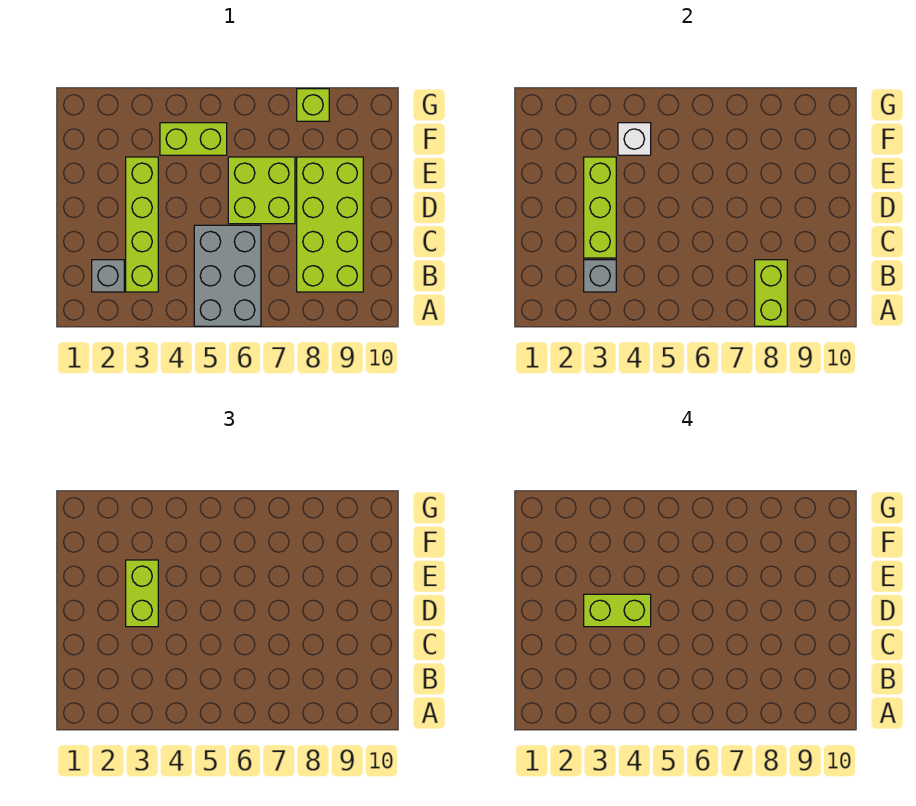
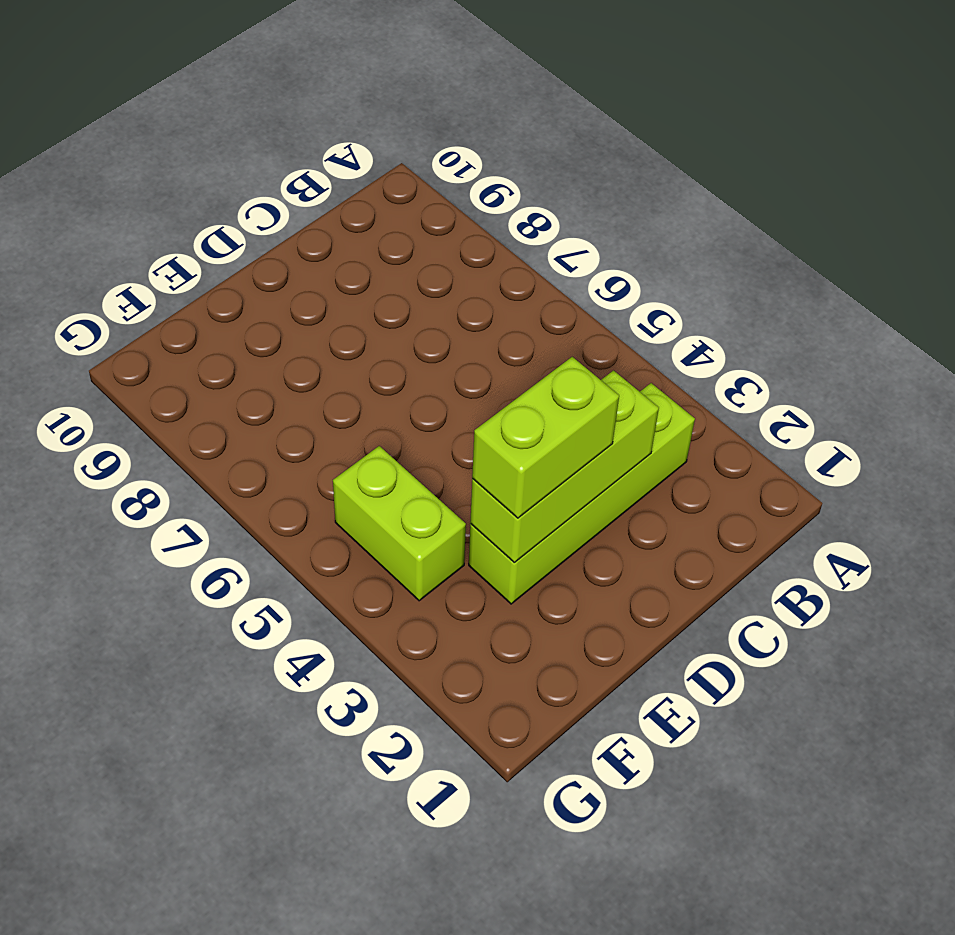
none -> grey brick A5:C6 level 1
none -> grey brick B2 level 1
none -> lime brick B8:E9 level 1

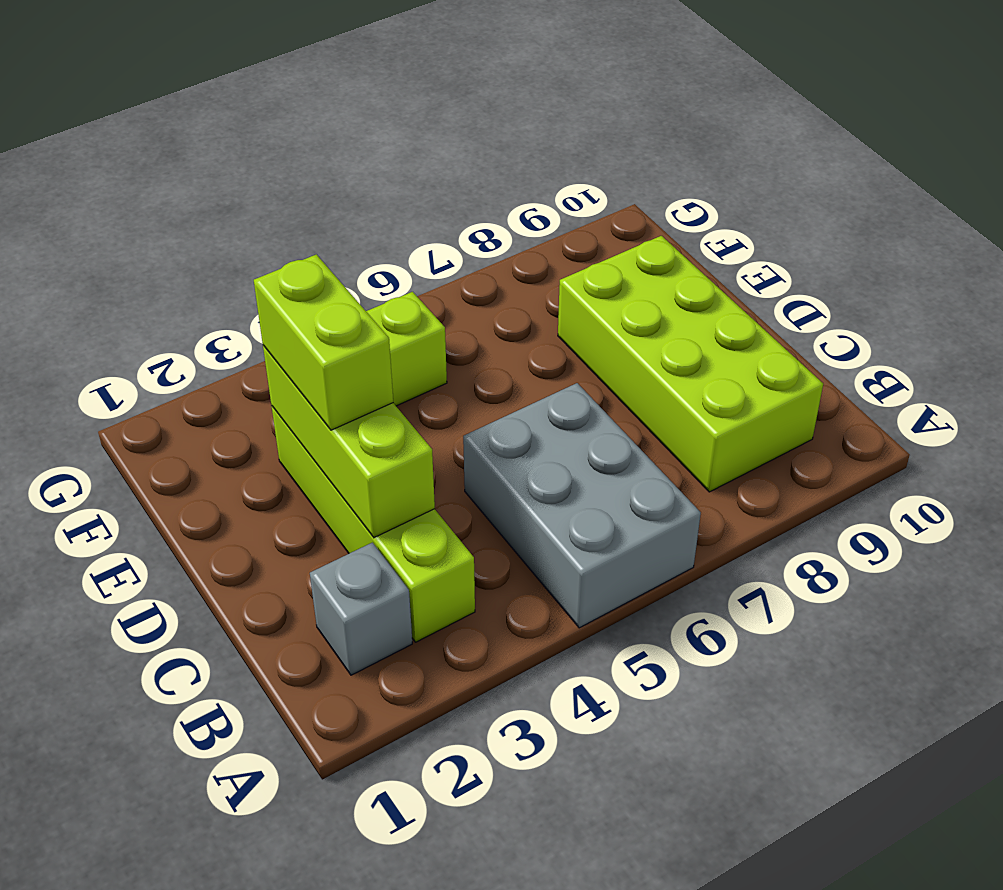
none -> lime brick D6:E7 level 1
none -> lime brick G8 level 1
none -> lime brick A8:B8 level 2

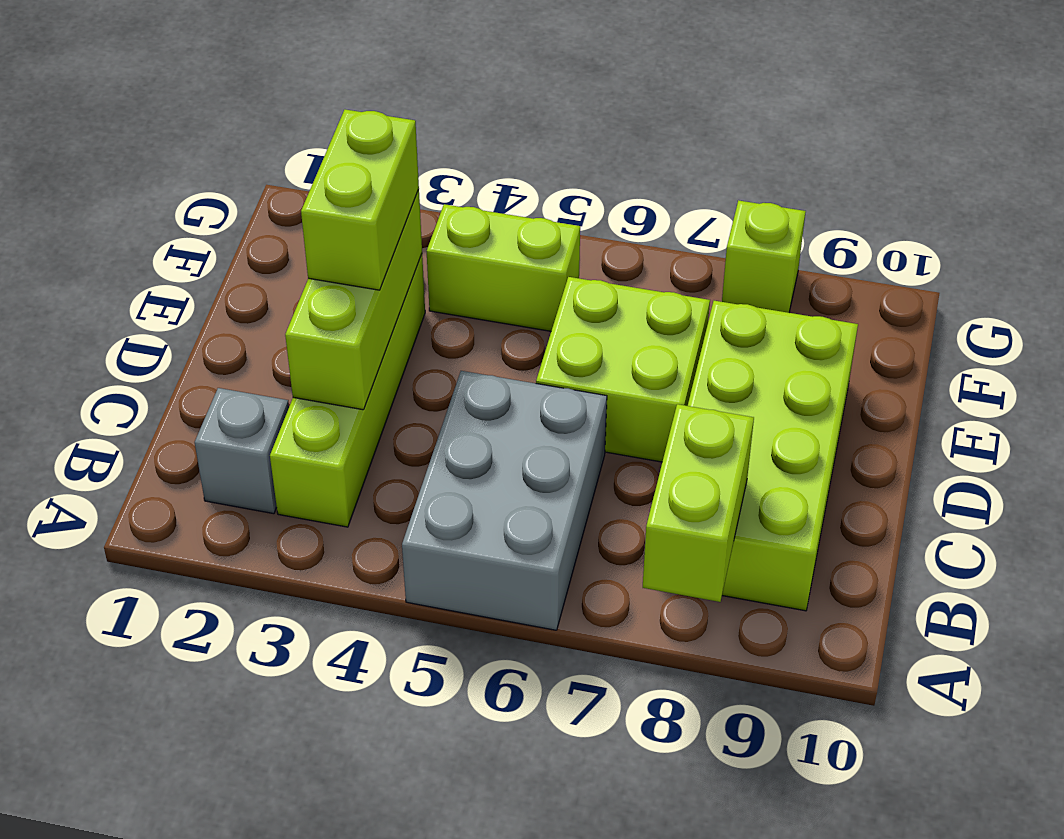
none -> grey brick B3 level 2
none -> white brick F4 level 2
none -> lime brick D3:D4 level 4

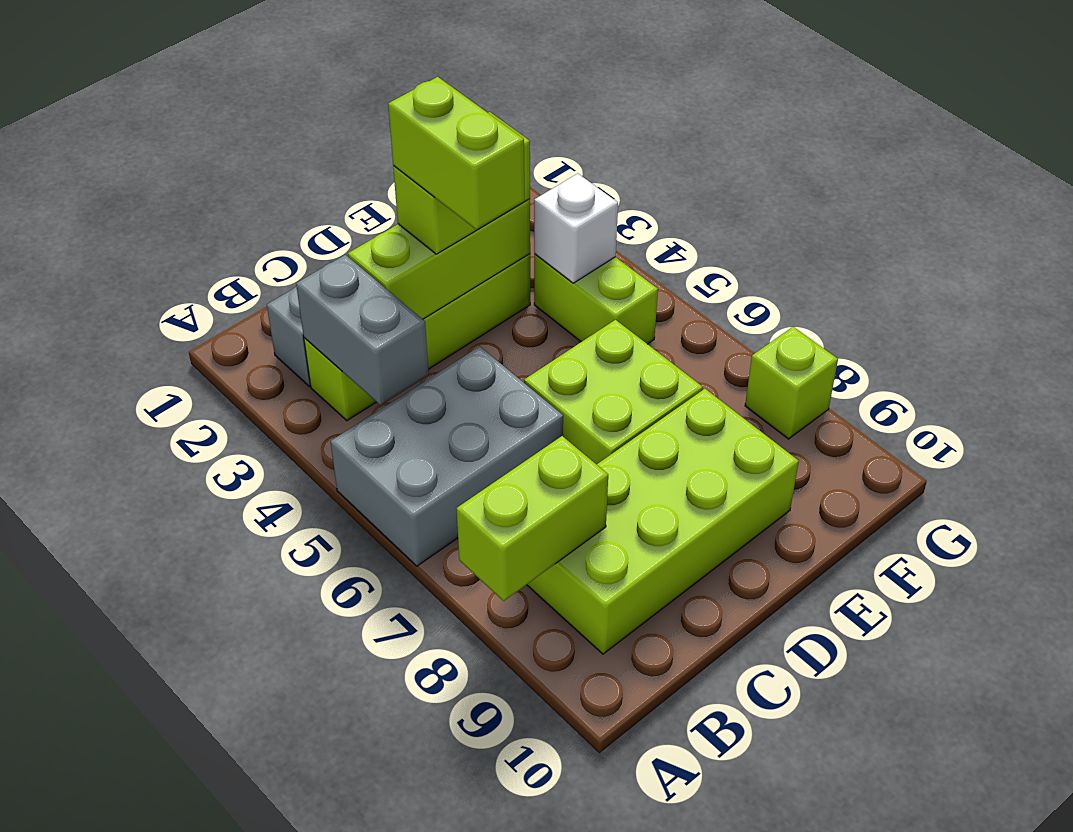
grey brick B3:B4 level 2 -> grey brick B3 level 2

